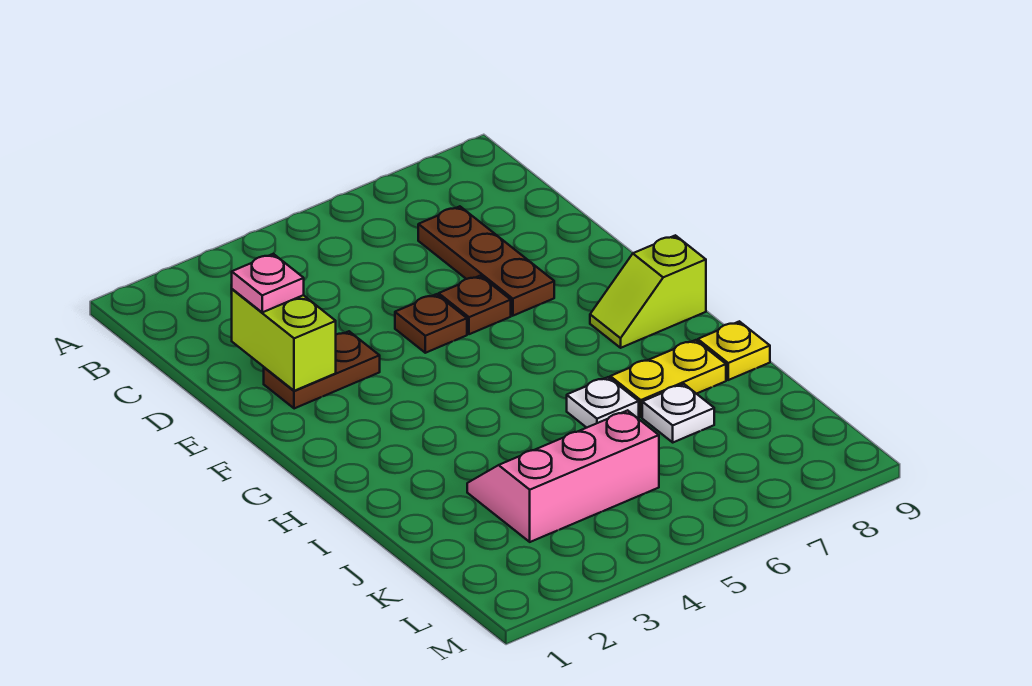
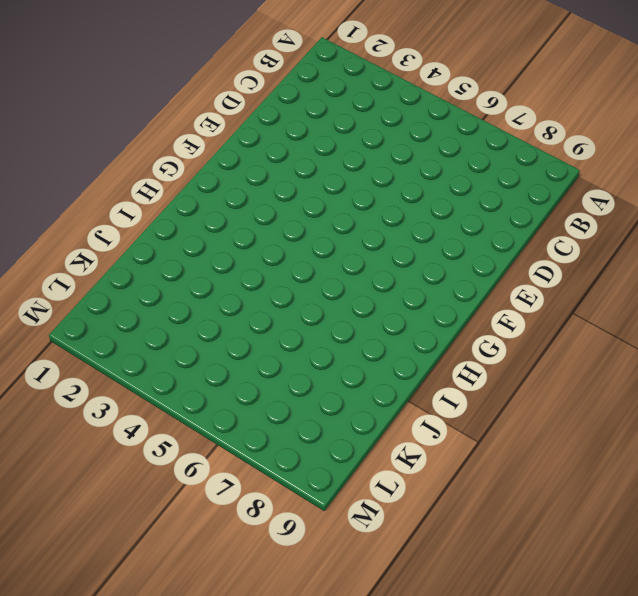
none -> brown plate C7:E7 level 1
none -> brown plate E2:E3 level 1
none -> brown plate E5 level 1

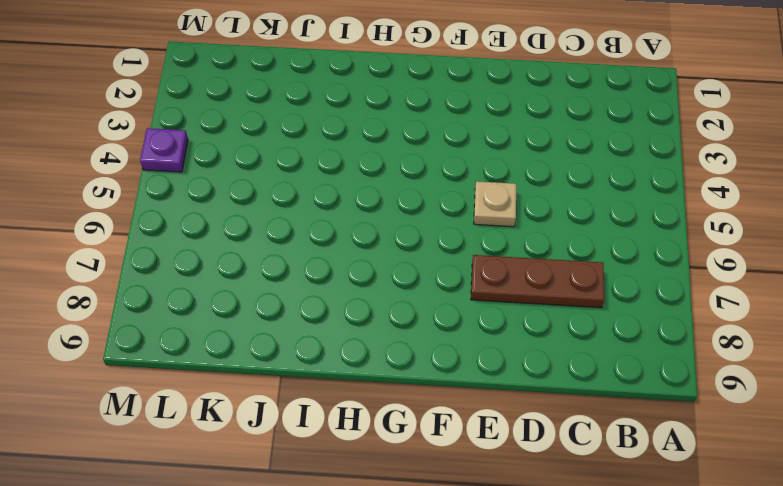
tan plate E5 level 1 -> brown plate E5 level 1
purple plate M4 level 1 -> none
none -> brown plate E2:E3 level 1
none -> brown plate E6 level 1
none -> lime slope G8:G9 level 1 top 9

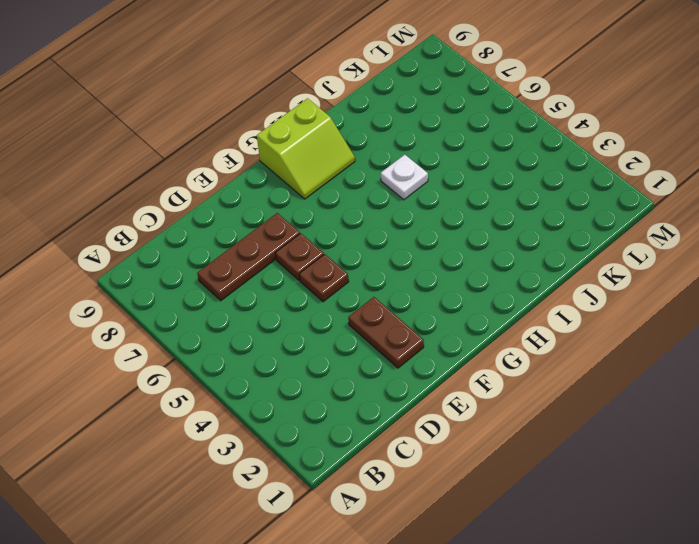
lime slope G8:H9 level 1 top 9 -> lime slope G8:G9 level 1 top 9
none -> yellow plate I7:I8 level 1
none -> yellow plate I9 level 1
none -> pink slope J3:K5 level 1 top K

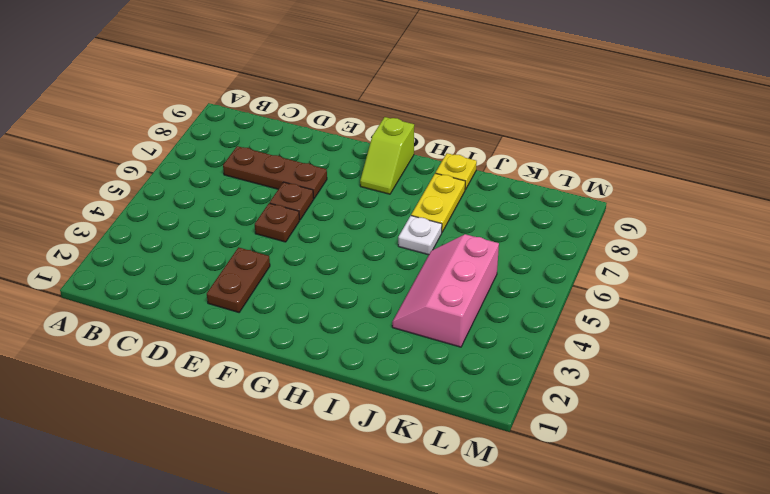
none -> white plate J7 level 1
none -> lime brick D2:E2 level 2
none -> pink plate D2 level 3

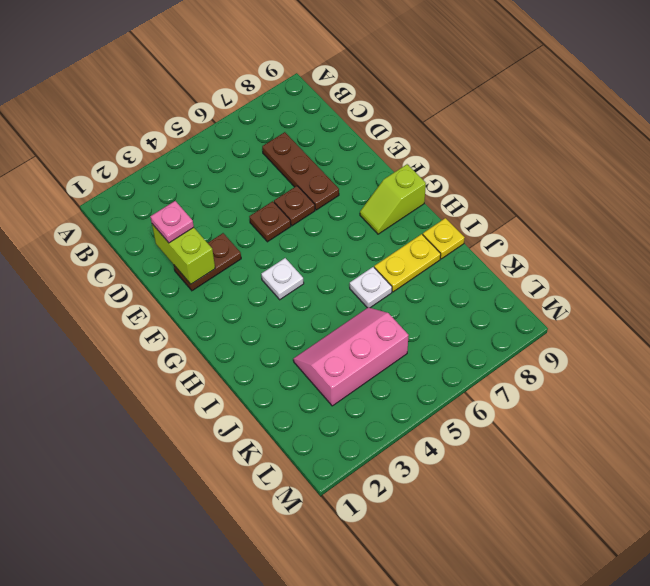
white plate G4 level 1 -> white plate J7 level 1

